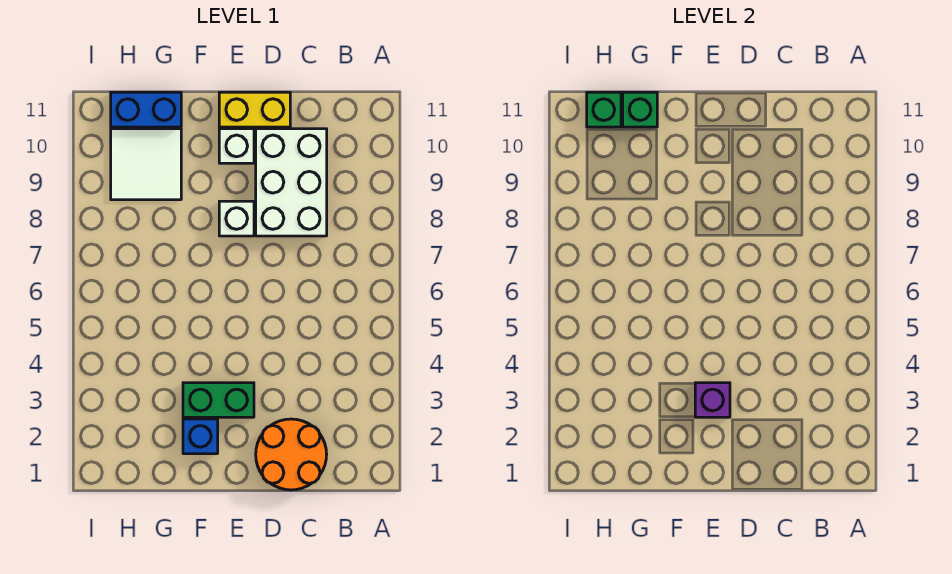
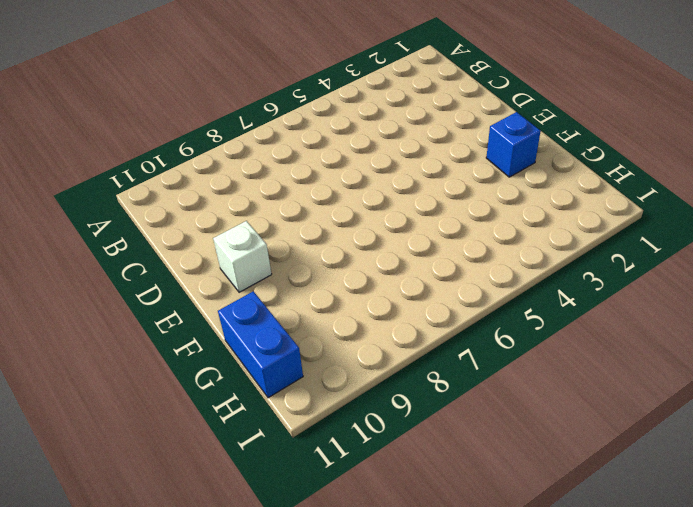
none -> orange round brick C1:D2 level 1
none -> white brick C8:D10 level 1
none -> yellow brick D11:E11 level 1

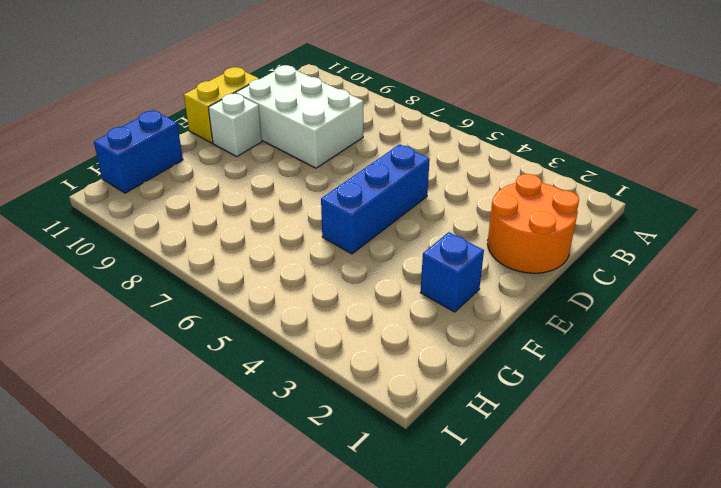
blue brick D5:F5 level 1 -> none
none -> green brick E3:F3 level 1
none -> white brick E8 level 1
none -> white tile G9:H10 level 1

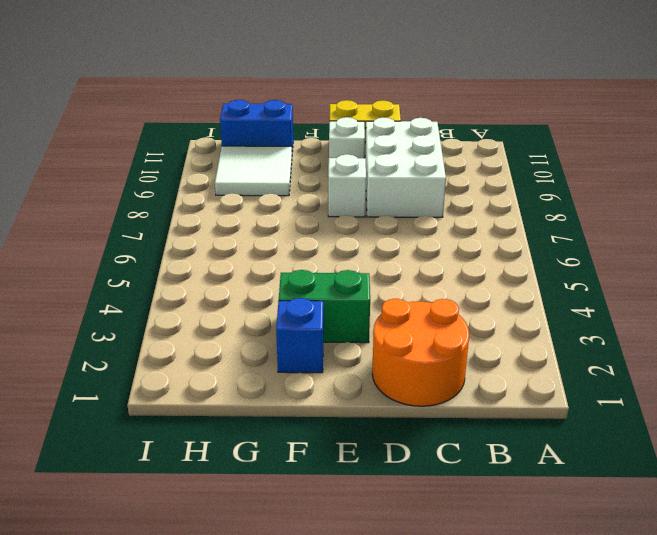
none -> purple brick E3 level 2
none -> green brick G11 level 2
none -> green brick H11 level 2

